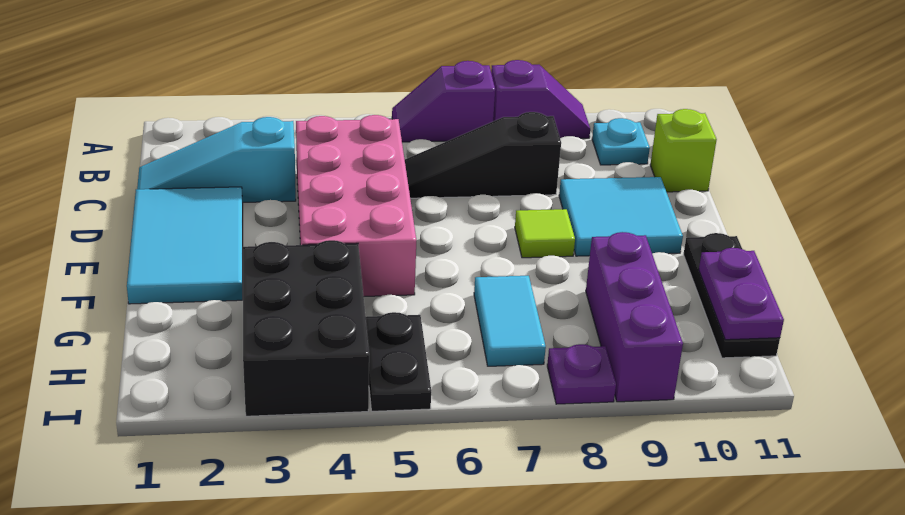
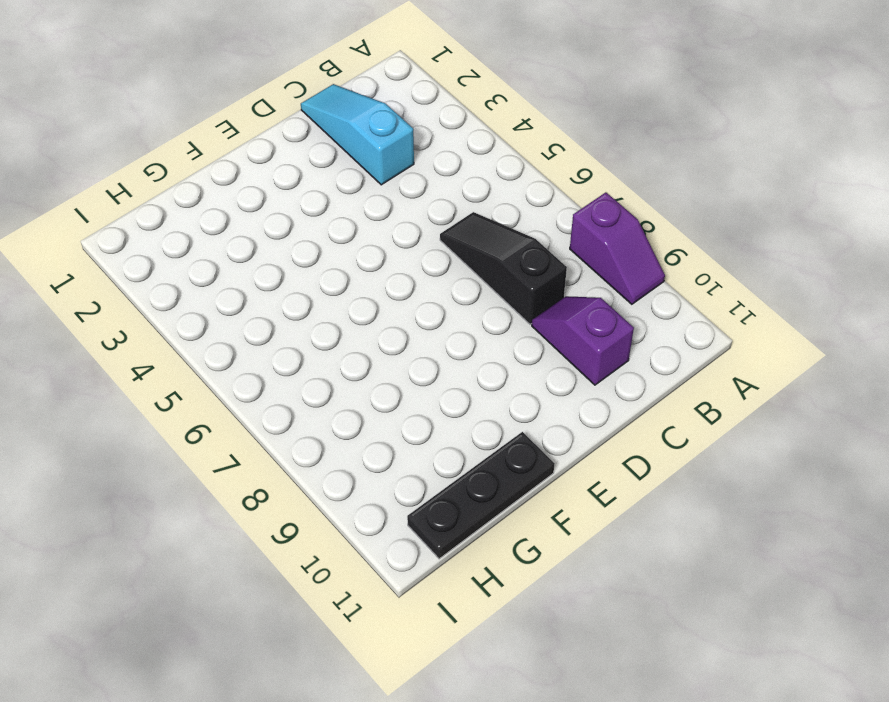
purple slope C9:C10 level 1 top 10 -> purple slope A6:A7 level 1 top 7
none -> cyan plate B10 level 1
none -> pink brick C4:F5 level 1
none -> lime brick C11 level 1

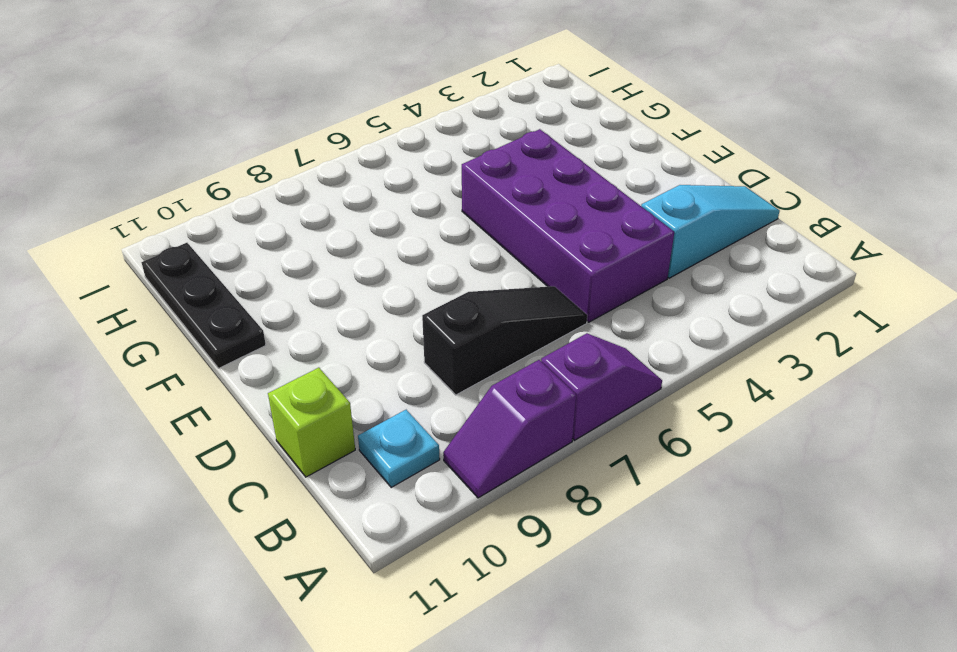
purple brick C4:F5 level 1 -> pink brick C4:F5 level 1
none -> cyan tile D1:F2 level 1
none -> cyan tile D9:E10 level 1
none -> lime tile E8 level 1

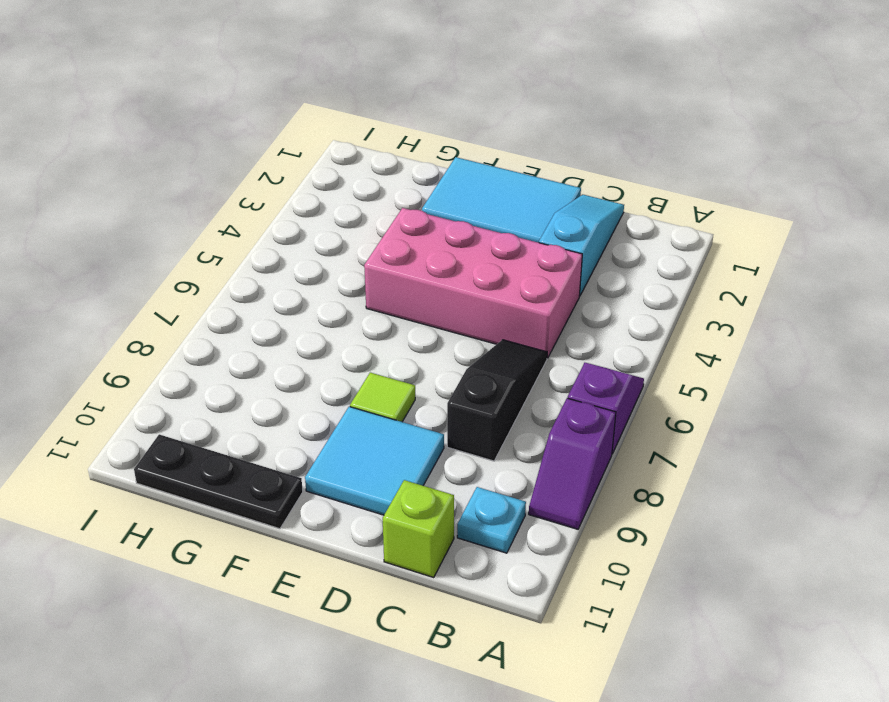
none -> black brick G3:I4 level 1
none -> cyan tile G7:H7 level 1
none -> purple brick G9:I9 level 1

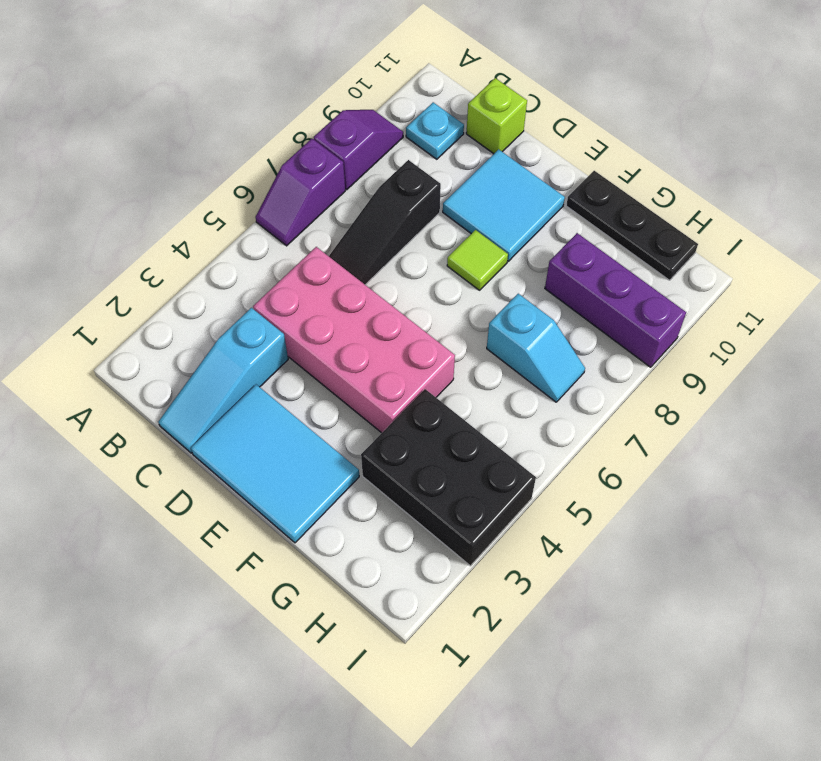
cyan slope G7:H7 level 1 top G -> cyan tile G7:H7 level 1
none -> black plate H5:I5 level 1
none -> purple plate I8 level 1
none -> purple plate G11:H11 level 2

